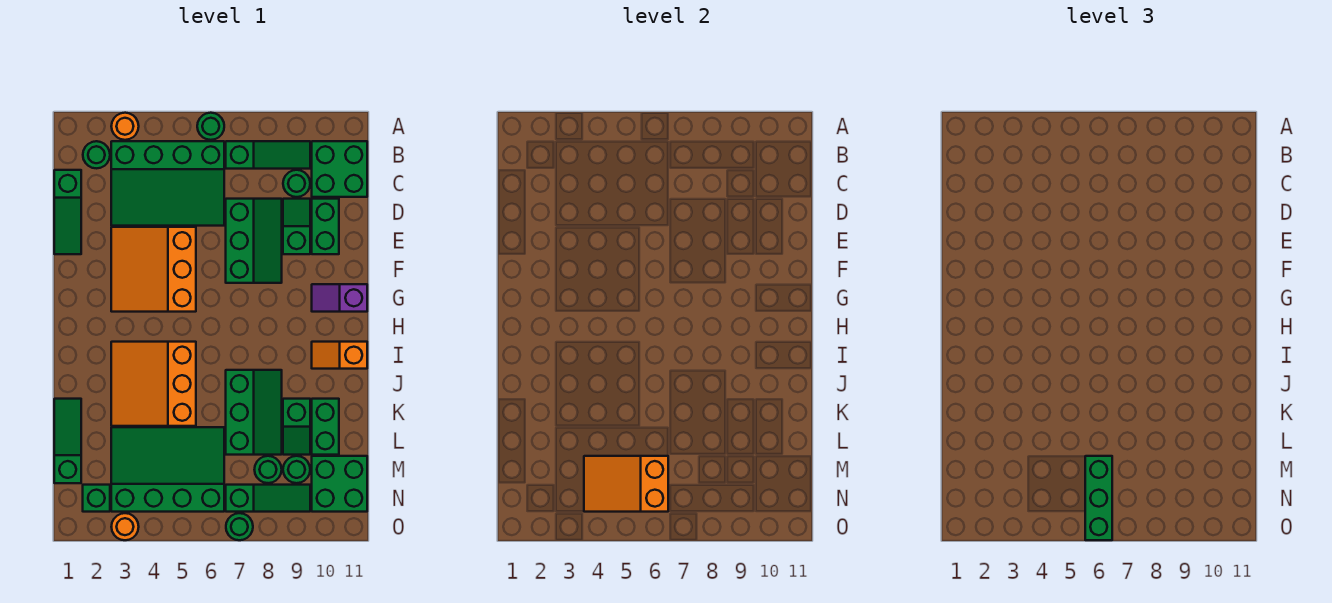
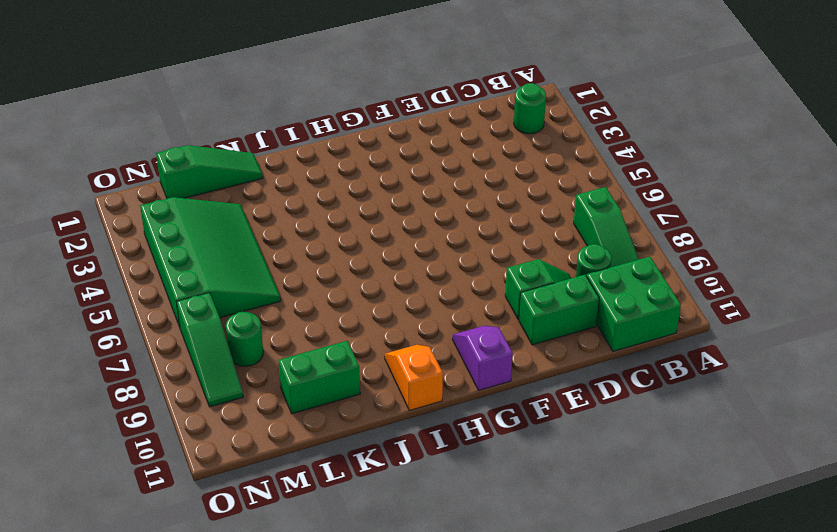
none -> orange round brick A3 level 1
none -> green round brick A6 level 1
none -> green slope B3:D6 level 1 top B

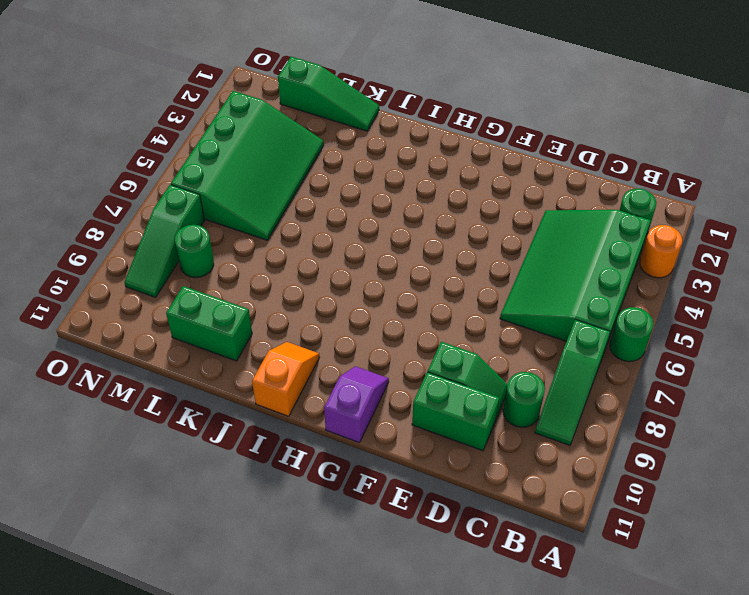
none -> green brick B10:C11 level 1
none -> green slope C1:E1 level 1 top C
none -> green slope D7:F8 level 1 top 7

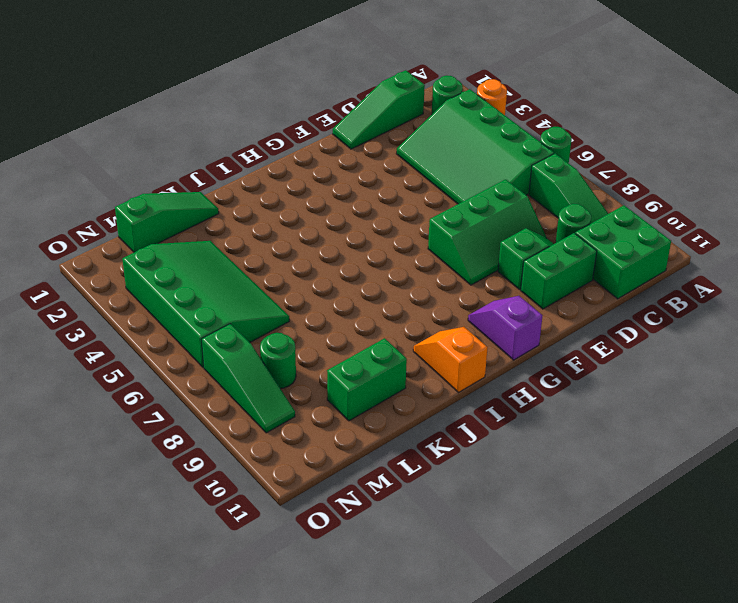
none -> orange slope E3:G5 level 1 top 5
none -> orange slope I3:K5 level 1 top 5
none -> green slope J7:L8 level 1 top 7

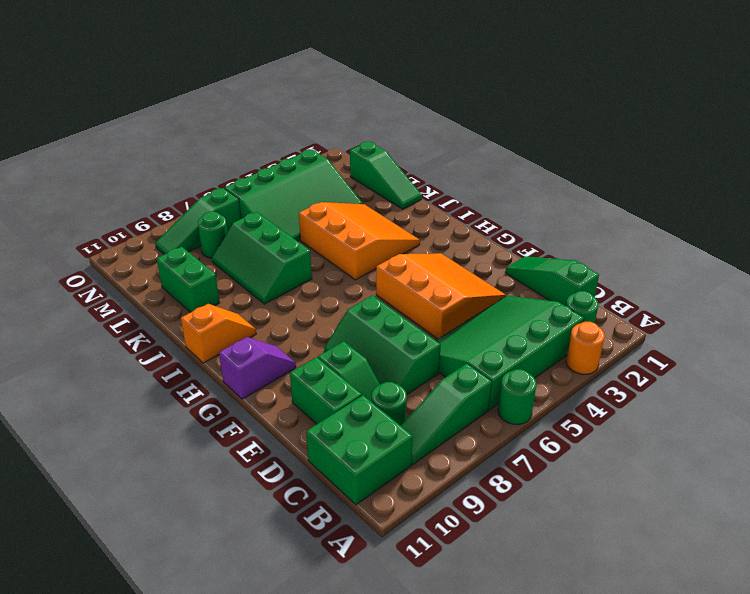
none -> green slope K9:L9 level 1 top K
none -> green round brick M9 level 1
none -> green brick M10:N11 level 1

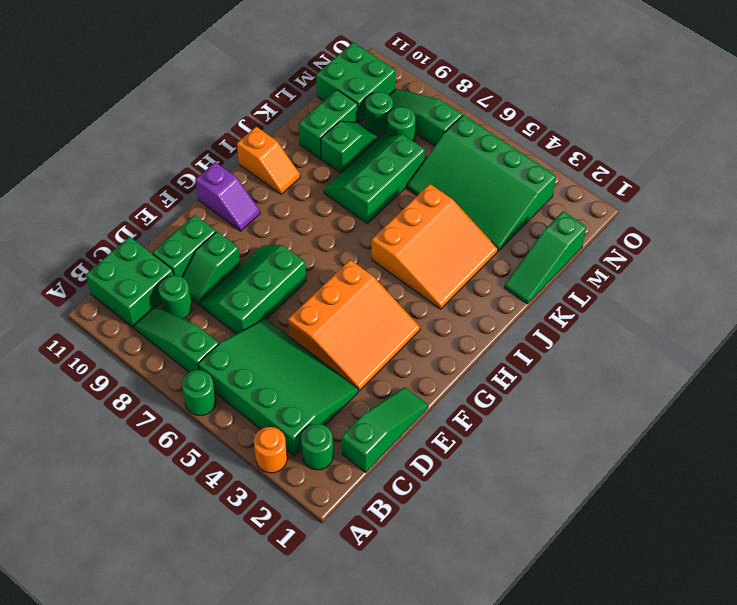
none -> green brick N2 level 1
none -> orange round brick O3 level 1
none -> green round brick O7 level 1

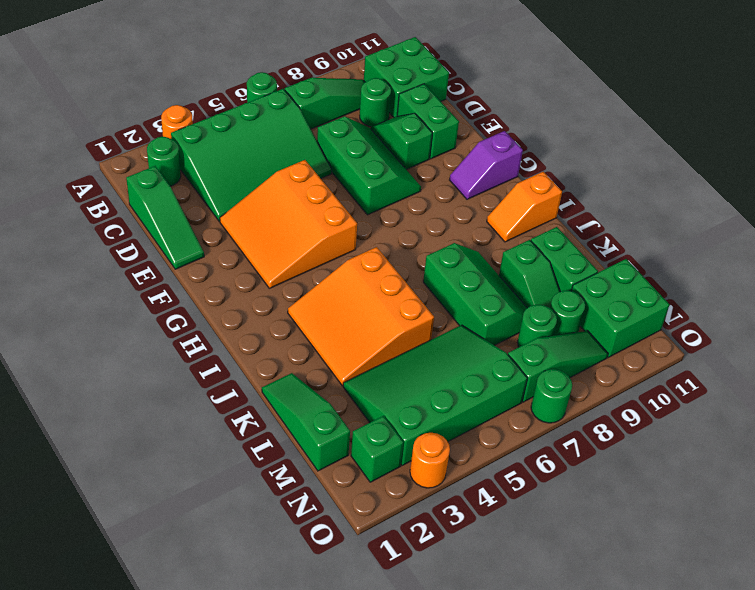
none -> orange slope M4:N6 level 2 top 6
none -> green brick M6:O6 level 3

